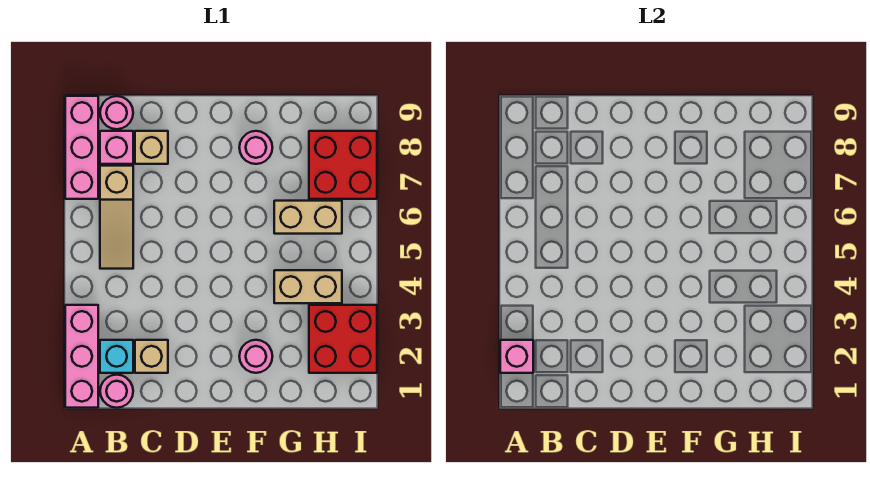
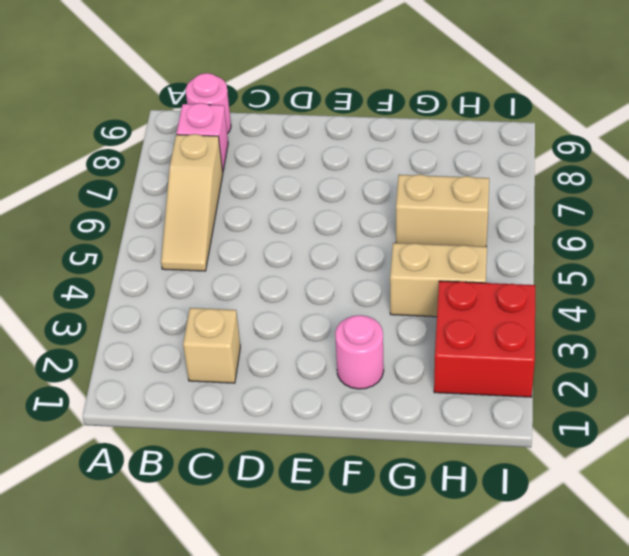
none -> pink brick A1:A3 level 1
none -> pink brick A7:A9 level 1
none -> pink round brick B1 level 1

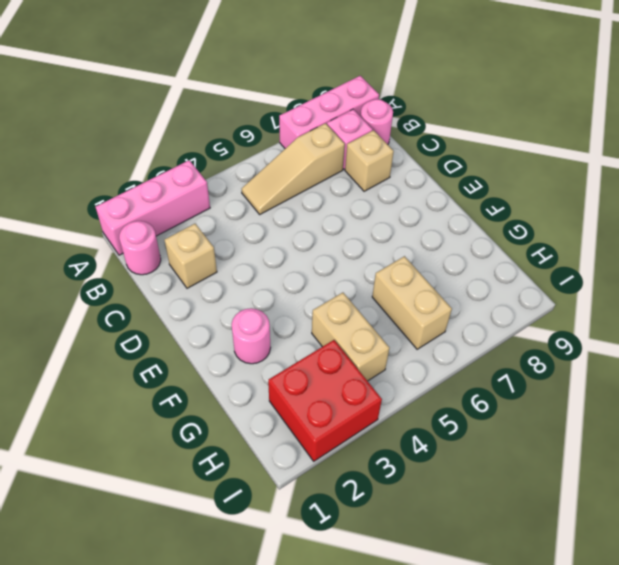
none -> cyan brick B2 level 1
none -> pink round brick F8 level 1
none -> red brick H7:I8 level 1

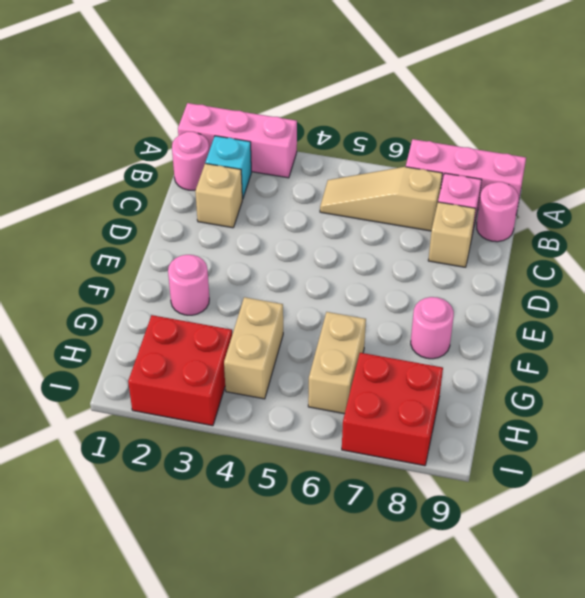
none -> pink brick A2 level 2

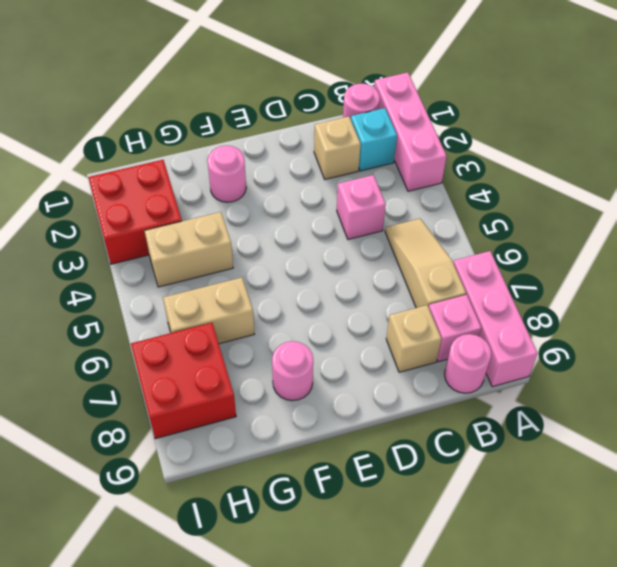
pink brick C4 level 1 -> pink brick A2 level 2

